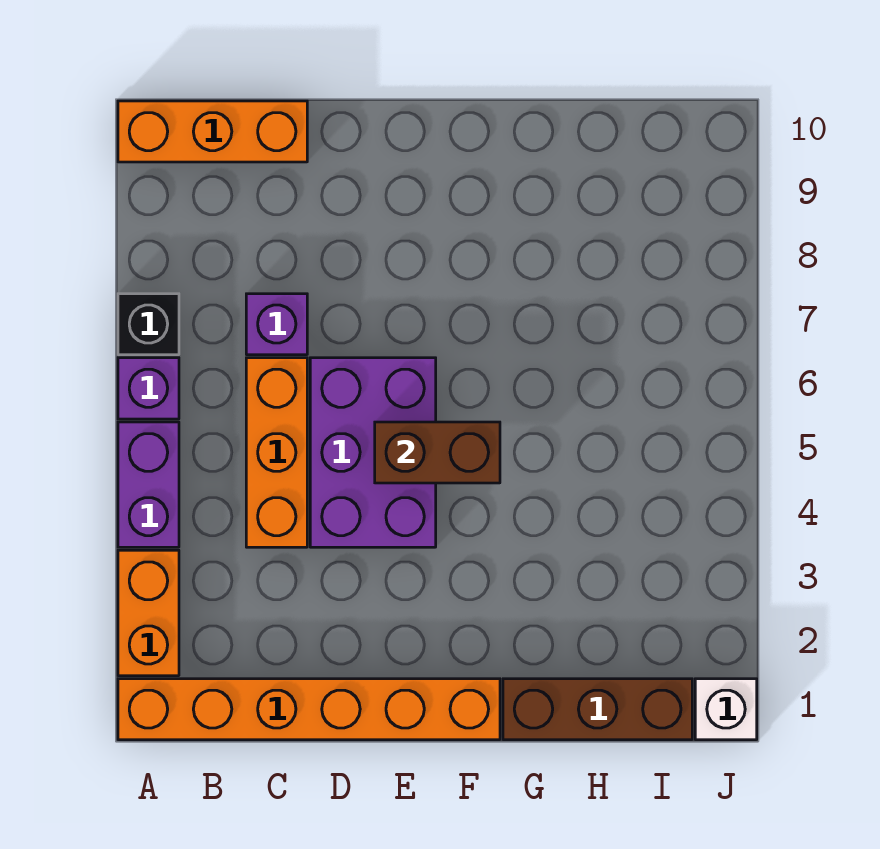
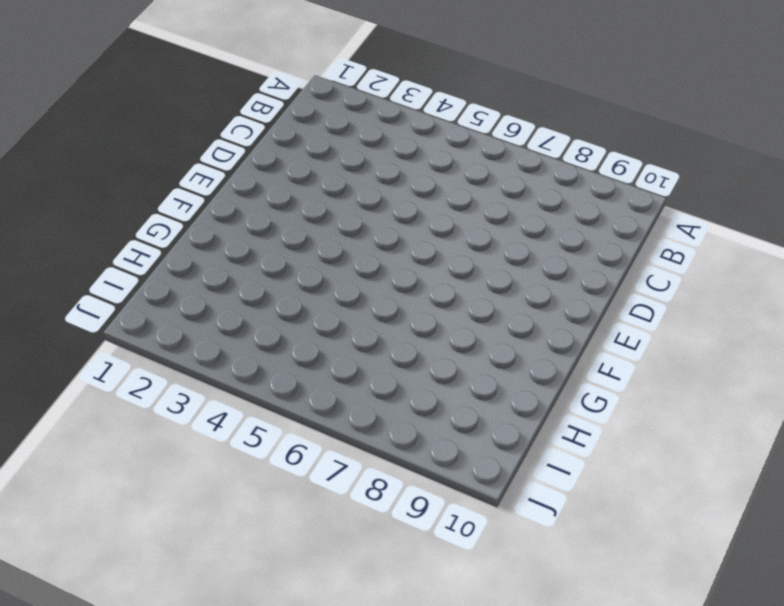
none -> orange brick A1:F1 level 1
none -> orange brick A2:A3 level 1
none -> purple brick A4:A5 level 1

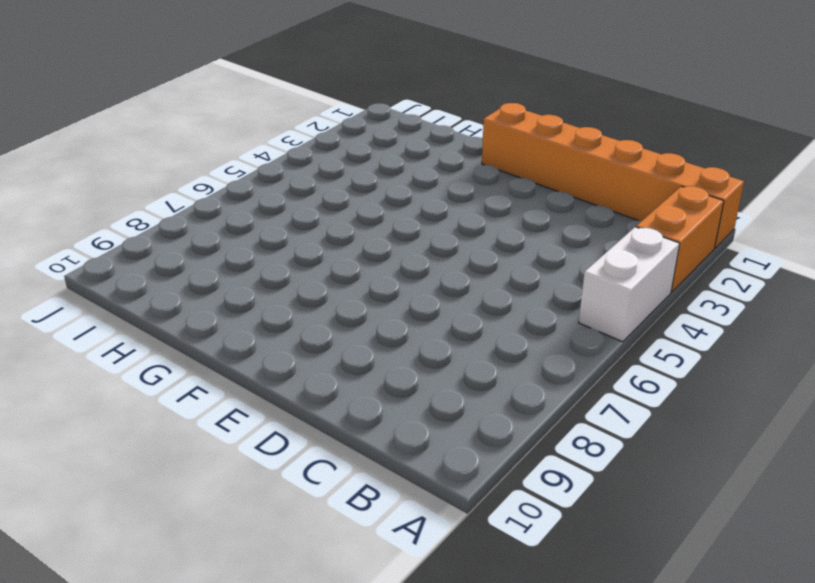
white brick A4:A5 level 1 -> purple brick A4:A5 level 1
none -> purple brick A6 level 1
none -> black brick A7 level 1
none -> orange brick A10:C10 level 1

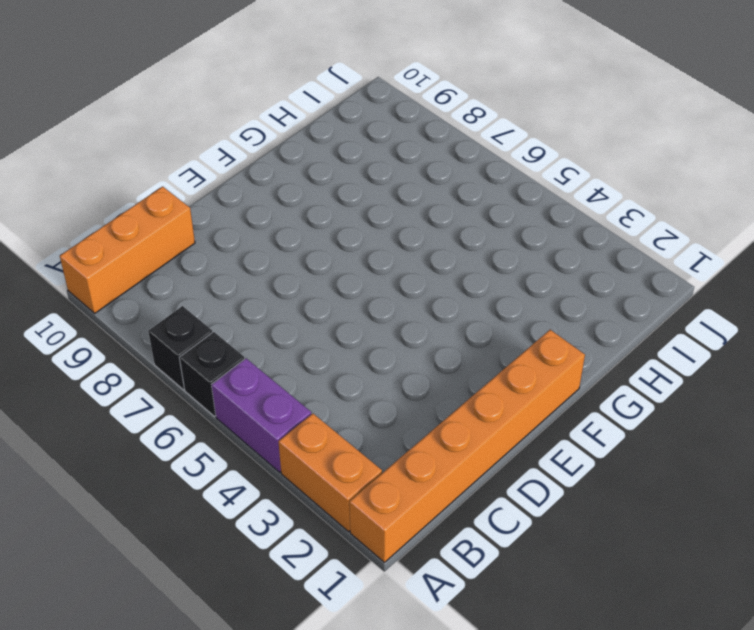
black brick A6 level 1 -> purple brick A6 level 1
none -> orange brick C4:C6 level 1
none -> purple brick C7 level 1
none -> purple brick D4:E6 level 1

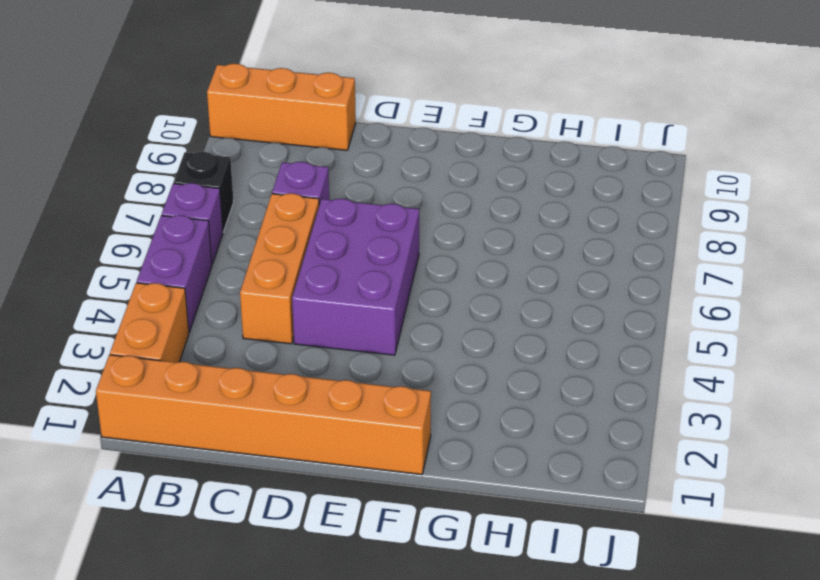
none -> brown brick G1:I1 level 1
none -> white brick J1 level 1
none -> brown brick E5:F5 level 2

